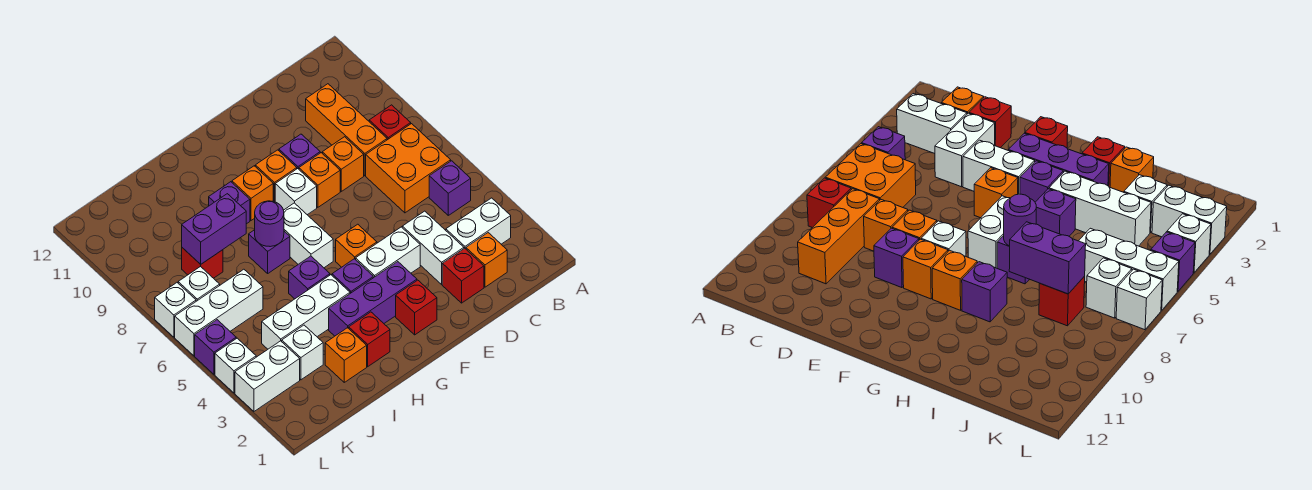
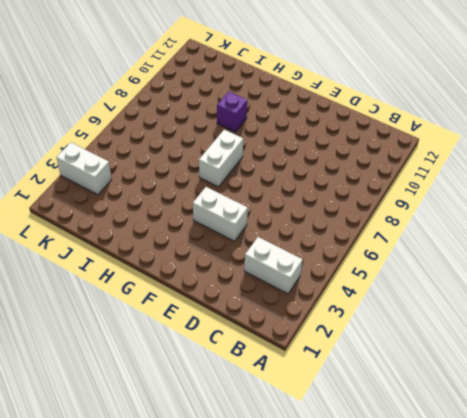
none -> purple brick B5 level 1
none -> orange brick B6:C7 level 1
none -> red brick B8 level 1
none -> orange brick C2 level 1

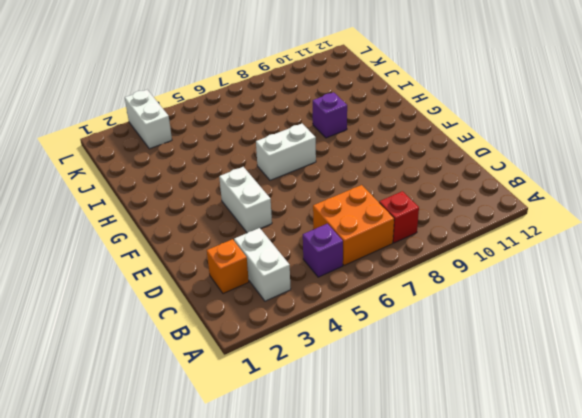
none -> orange brick C8:C10 level 1
none -> red brick D2 level 1
none -> white brick D3:D4 level 1
none -> orange brick D8 level 1

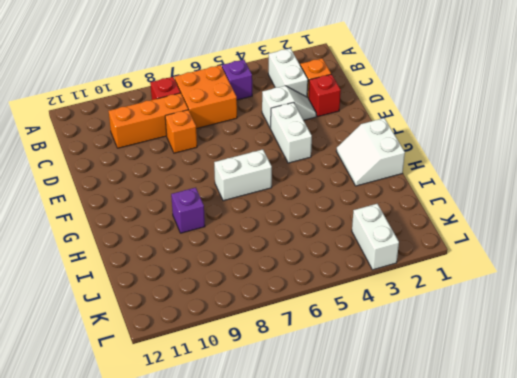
white slope D3:D4 level 1 top 4 -> white brick D3:D4 level 1
white slope G1:H2 level 1 top 1 -> red brick H2 level 1
none -> orange brick E8 level 1
none -> purple brick E9 level 1
none -> red brick F2 level 1
none -> purple brick F3:H3 level 1

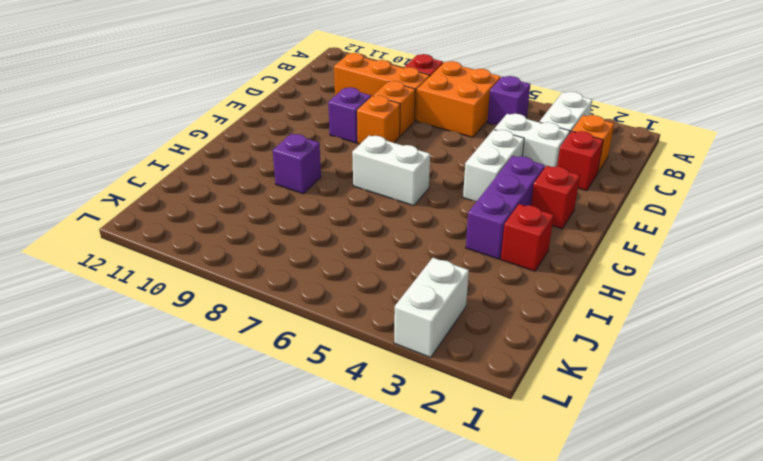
none -> orange brick F5 level 1
none -> white brick F8 level 1
none -> orange brick F9 level 1
none -> purple brick G4 level 1

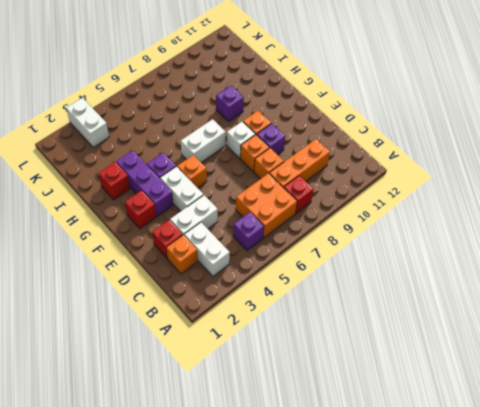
none -> orange brick G9 level 1
none -> white brick H4:J4 level 1
none -> purple brick H5 level 1
none -> purple brick H7 level 1

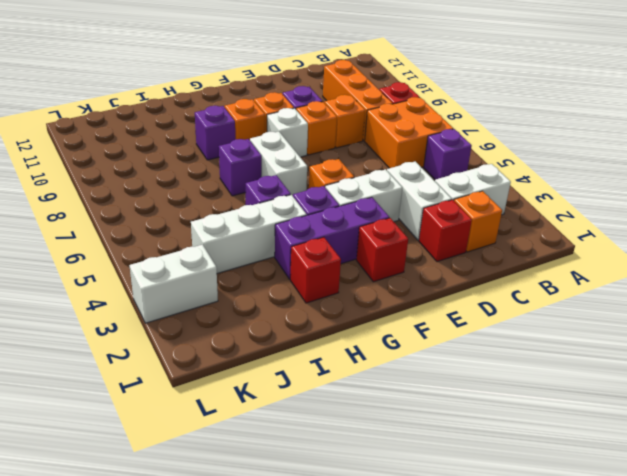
none -> orange brick I2 level 1
none -> white brick J3 level 1
none -> white brick J6:L6 level 1
none -> red brick J8 level 1

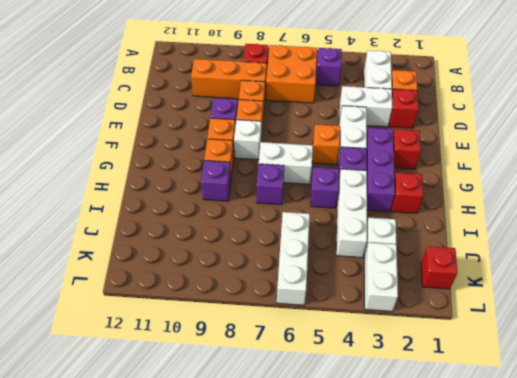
red brick K1 level 1 -> red brick J8 level 1
none -> orange brick I2 level 1
none -> white brick K7 level 1
none -> white brick L4 level 1
none -> purple brick L5 level 1

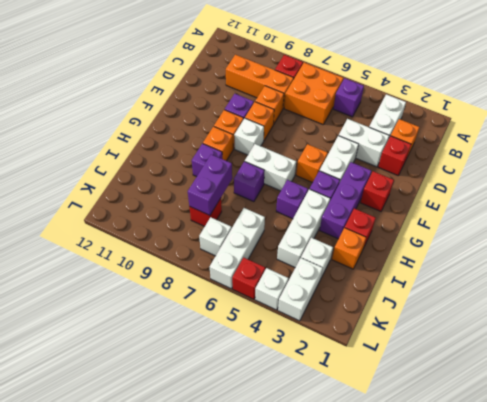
red brick L5 level 1 -> purple brick L5 level 1
none -> white brick L7 level 1
none -> purple round brick H7 level 2

